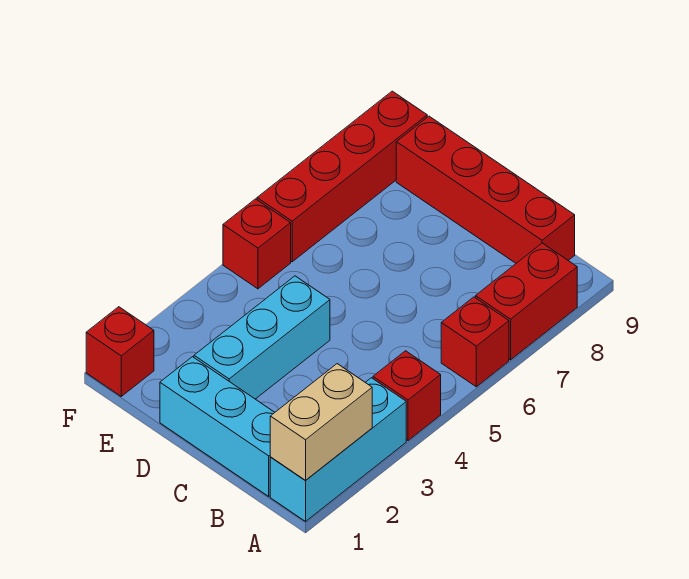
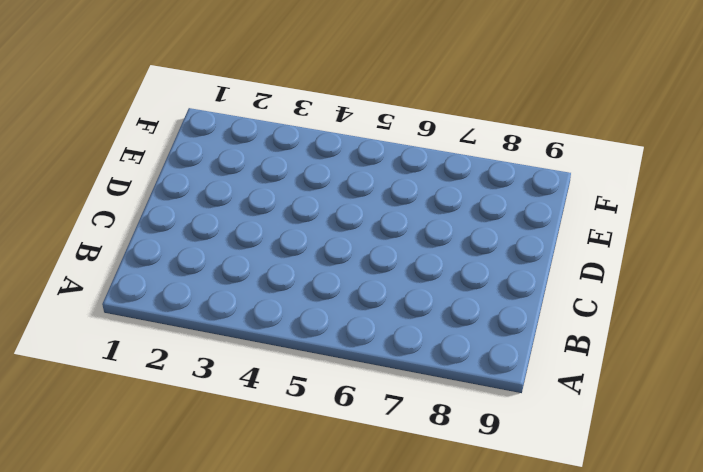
none -> cyan brick A1:A3 level 1
none -> red brick A4 level 1

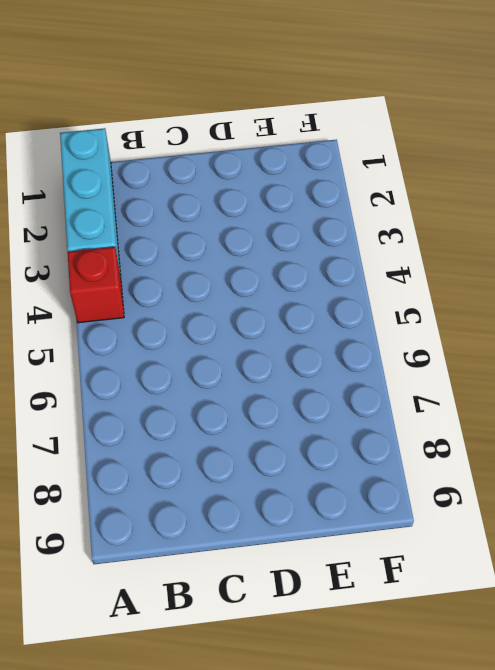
none -> red brick A6 level 1
none -> red brick A7:A8 level 1

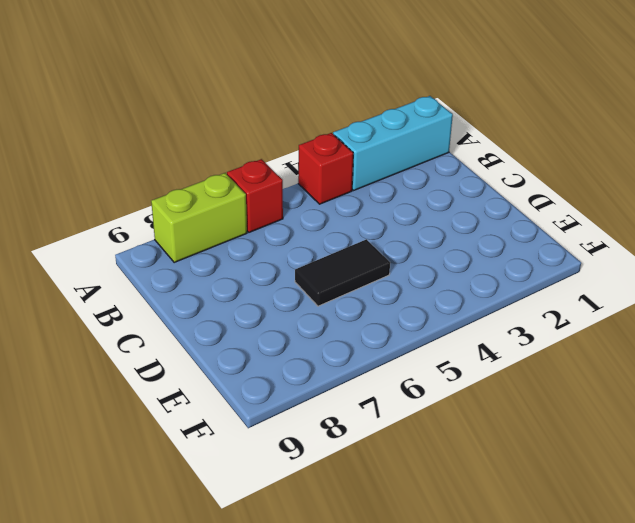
lime brick A7:A8 level 1 -> red brick A7:A8 level 1
black tile D5:D6 level 1 -> none
none -> cyan brick B1:D1 level 1
none -> red brick B9:E9 level 1

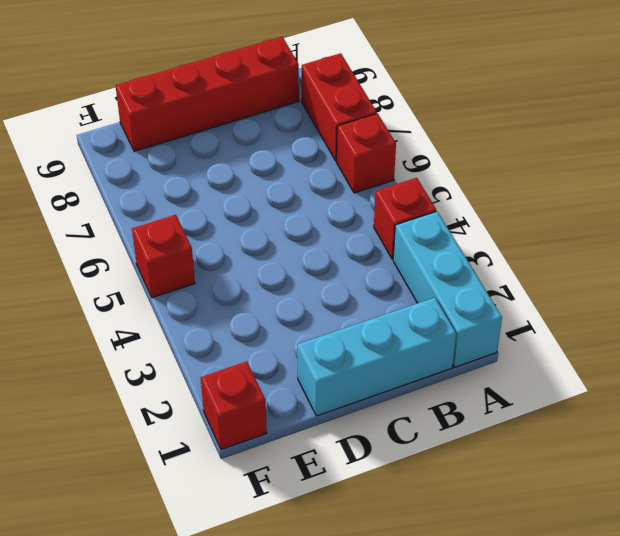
none -> cyan brick D2:D4 level 1
none -> red brick F6:F9 level 1

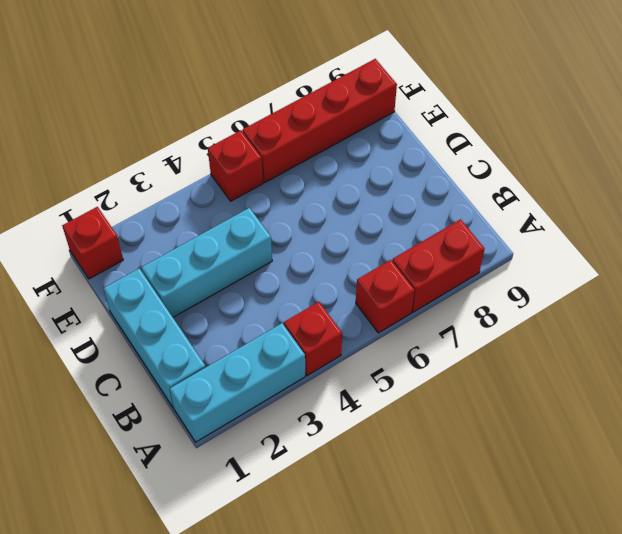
none -> red brick B9:E9 level 1
none -> tan brick A1:A2 level 2

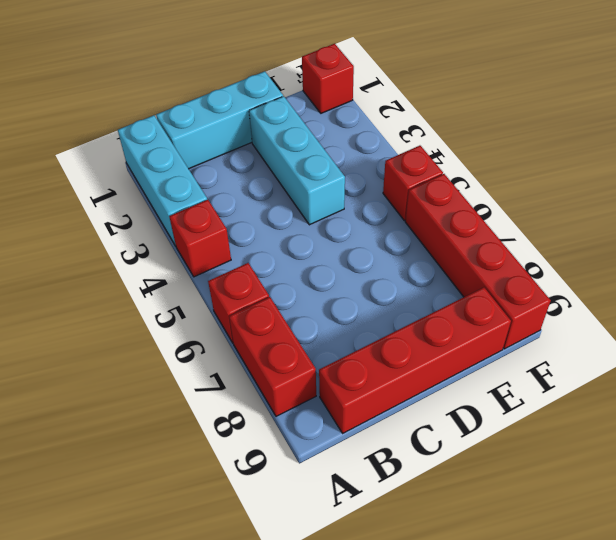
none -> tan brick A1:A2 level 2

